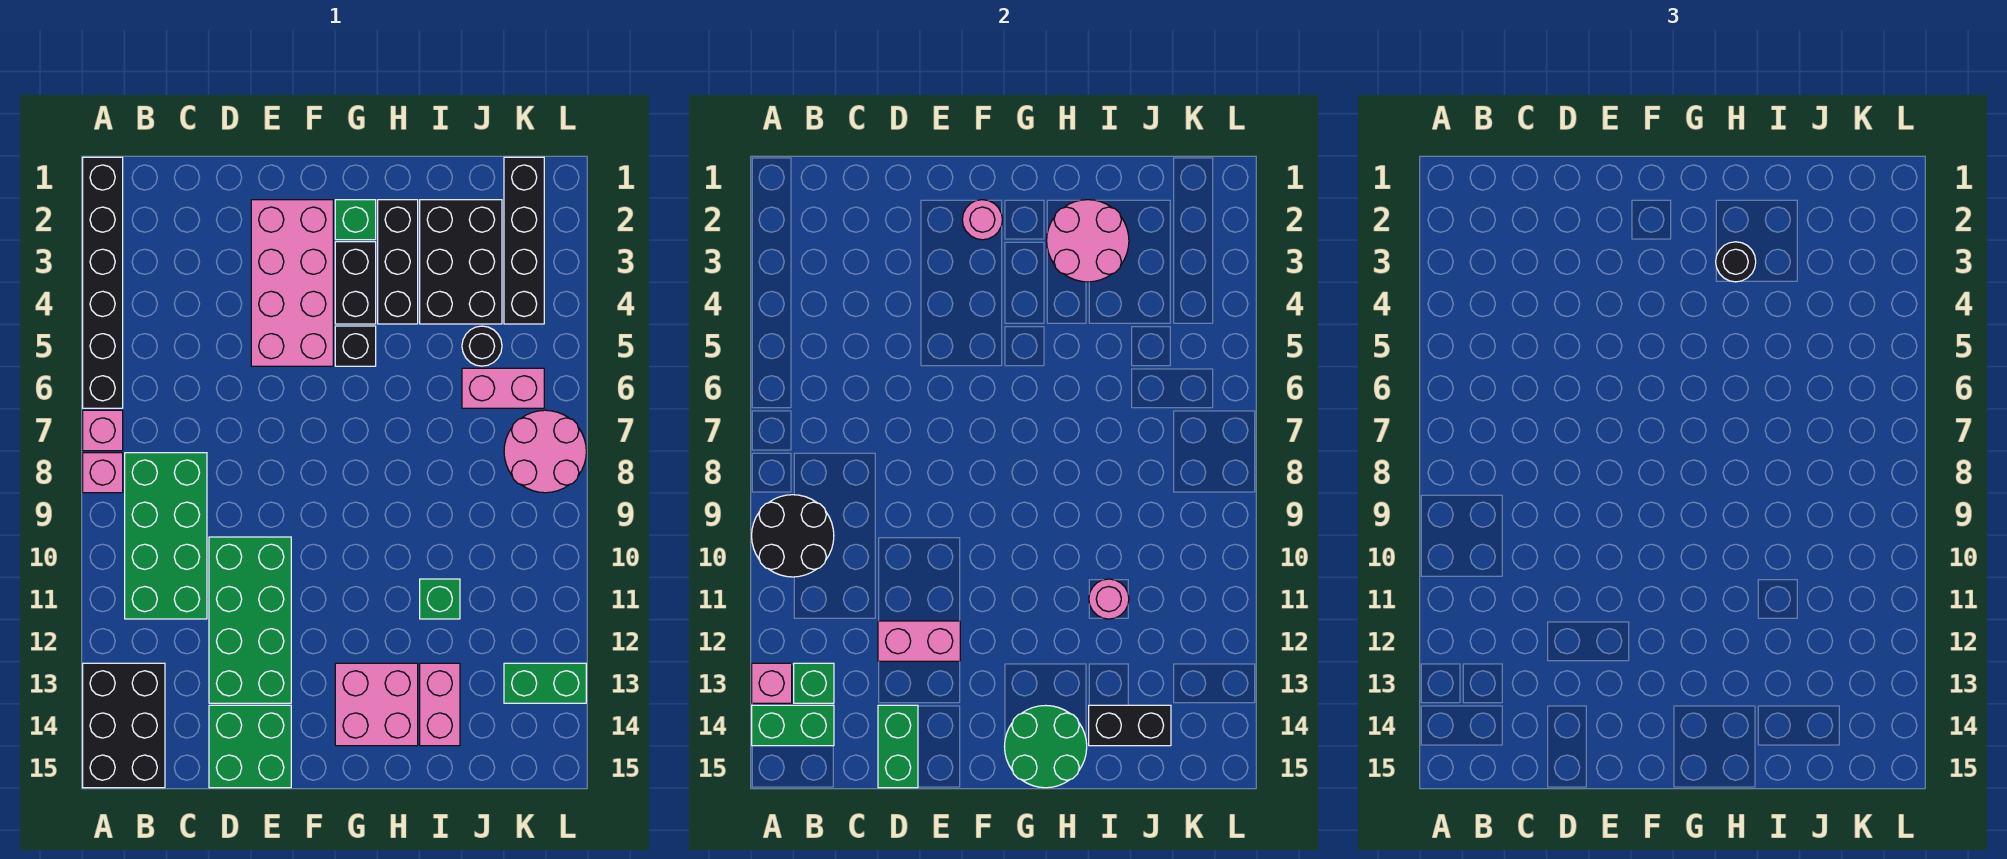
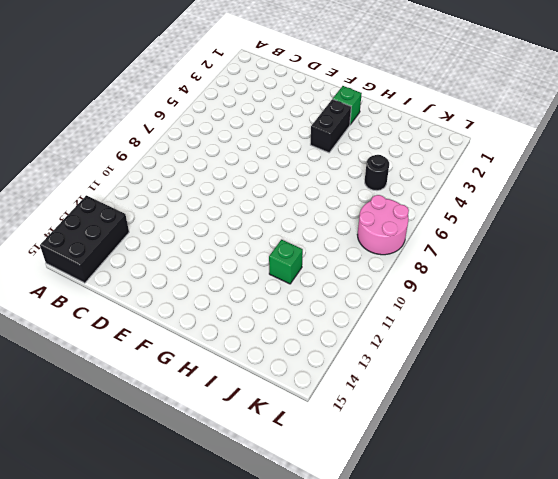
none -> black brick A1:A6 level 1
none -> pink brick A7 level 1
none -> pink brick A8 level 1
none -> green brick B8:C11 level 1

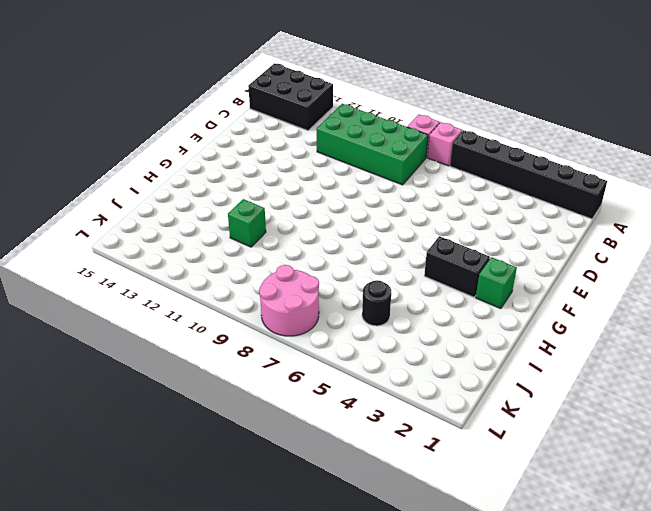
none -> green brick D10:E13 level 1
none -> green brick D14:E15 level 1
none -> pink brick E2:F5 level 1
none -> black brick G5 level 1

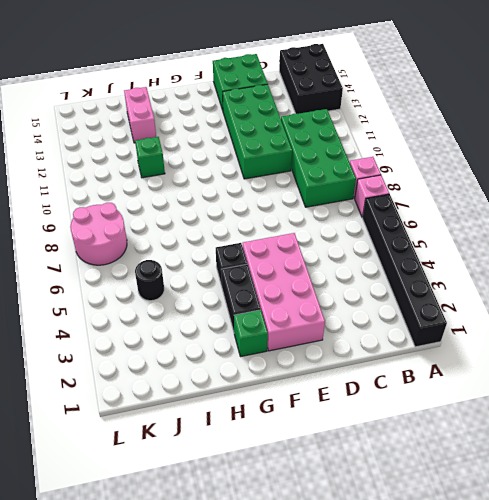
none -> pink brick G13:H14 level 1
none -> black brick H2:H4 level 1
none -> black brick I2:J4 level 1
none -> pink brick J6:K6 level 1

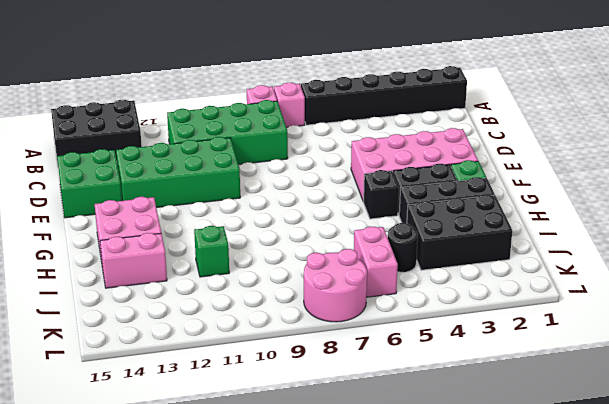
none -> black brick K1:K4 level 1
none -> green brick K13:L13 level 1
none -> black round brick A9:B10 level 2
none -> pink brick A13 level 2

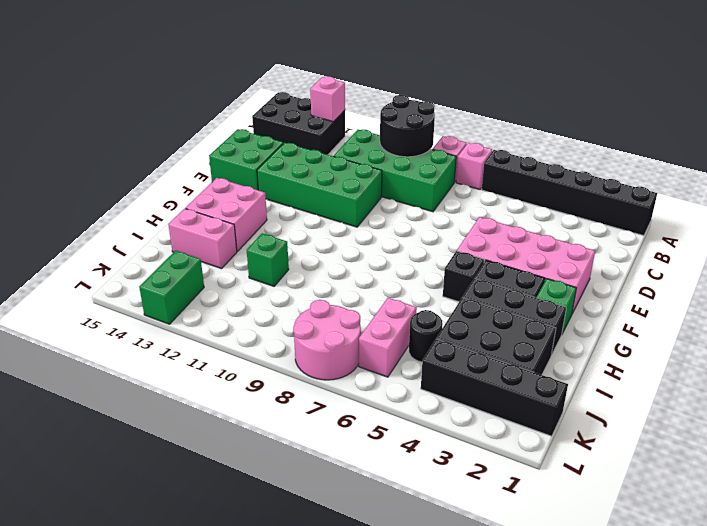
none -> green brick A14:B14 level 2
none -> green brick B13 level 2
none -> pink brick D12:E12 level 2
none -> green brick D14:D15 level 2

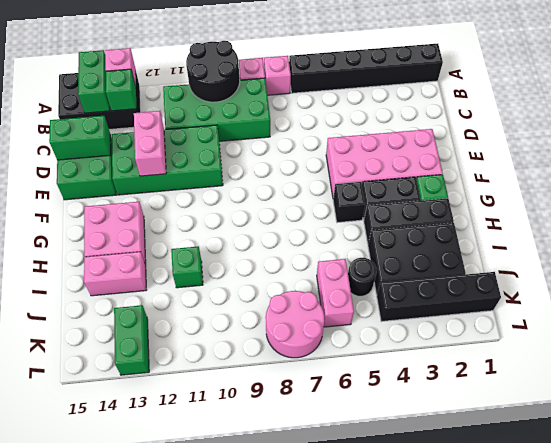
none -> pink round brick F2 level 2
none -> green round brick G14:H15 level 2
none -> pink round brick H2:I3 level 2
none -> pink round brick I11 level 2

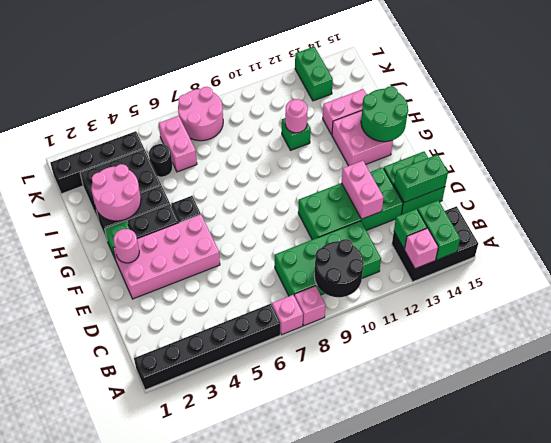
none -> black brick I14:J14 level 2
none -> black round brick H3 level 3

